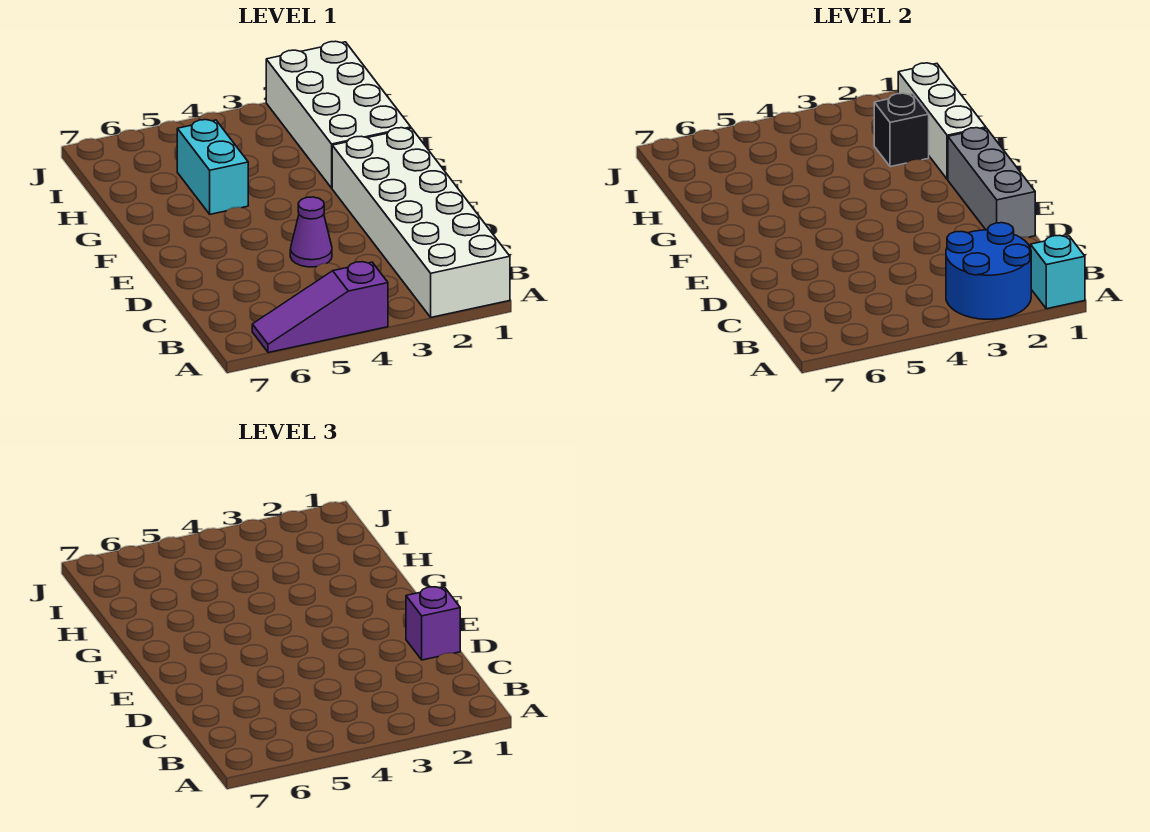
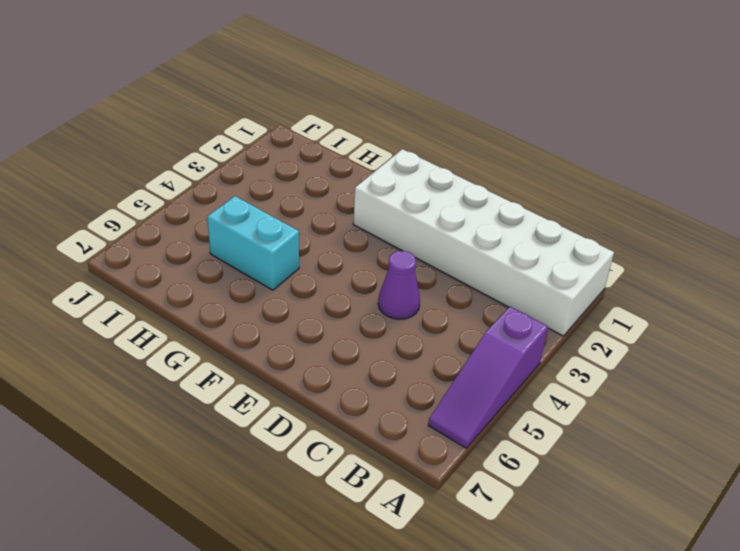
none -> white brick G1:J2 level 1
none -> cyan brick A1 level 2

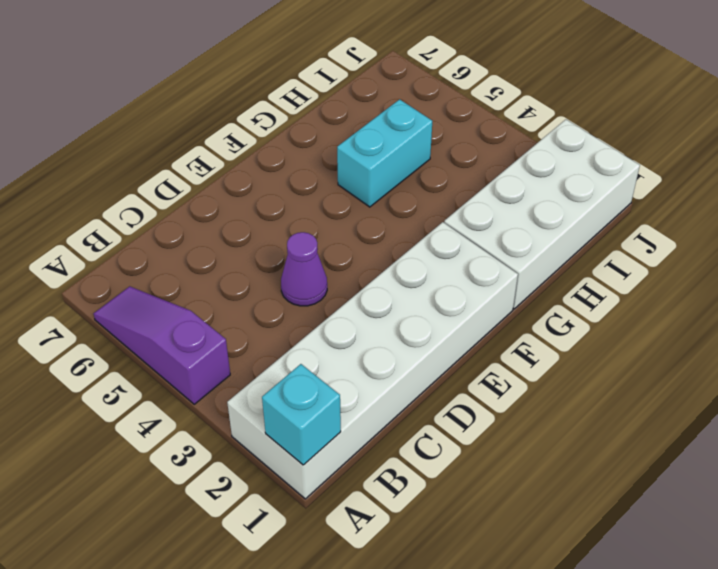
none -> blue round brick A2:B3 level 2
none -> grey brick D1:F1 level 2

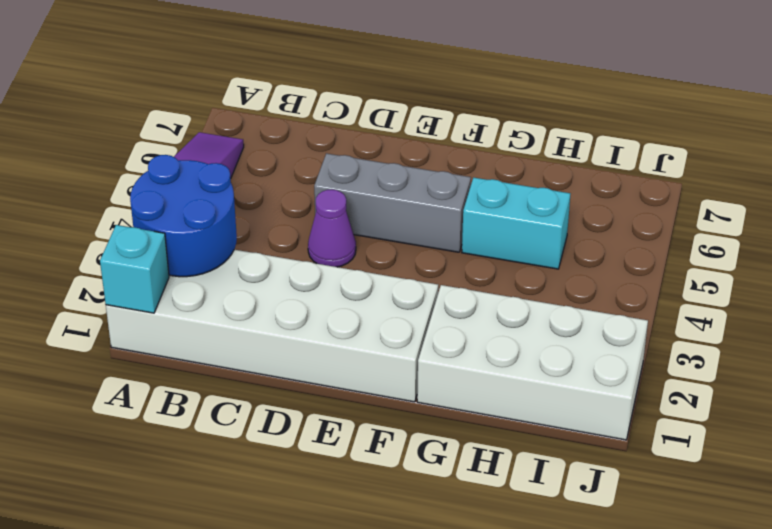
grey brick D5:F5 level 1 -> grey brick D1:F1 level 2
none -> white brick G1:I1 level 2
none -> black brick H2 level 2

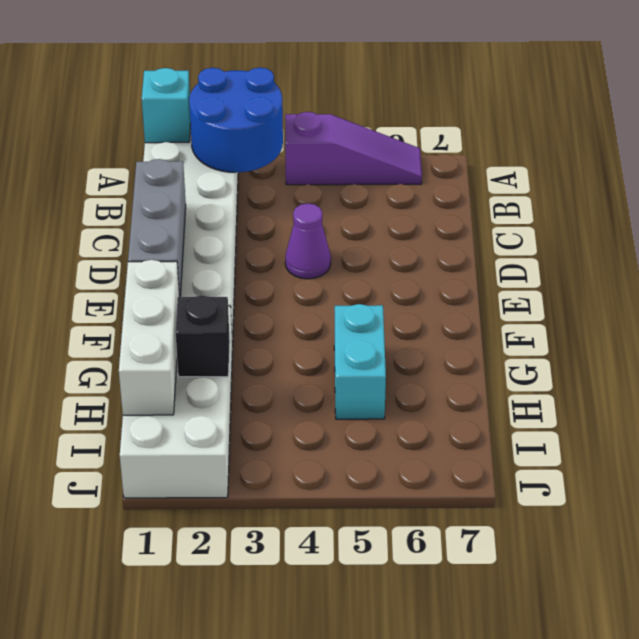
none -> purple brick D1 level 3

